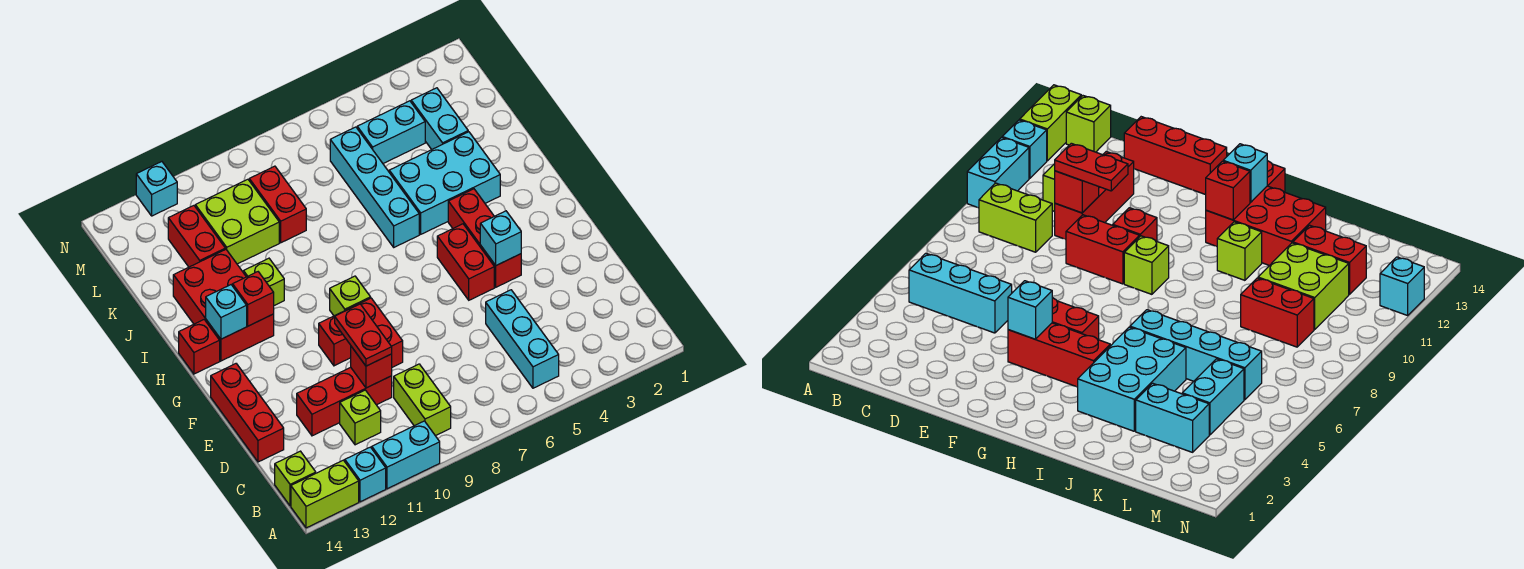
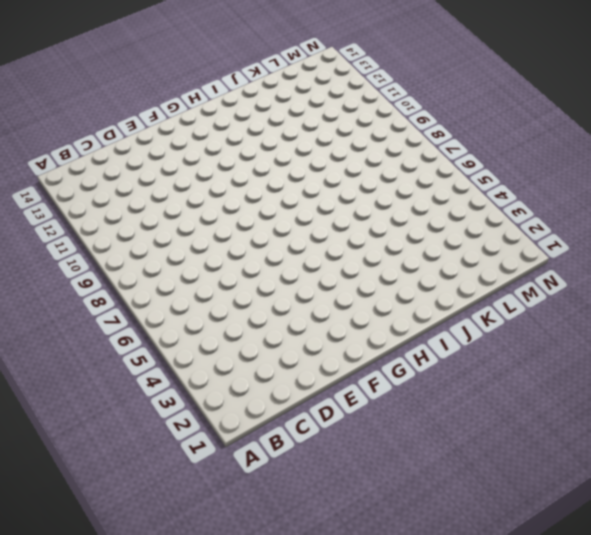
none -> cyan brick A10:A11 level 1
none -> cyan brick A12 level 1
none -> lime brick A13:A14 level 1
none -> cyan brick B5:D5 level 1

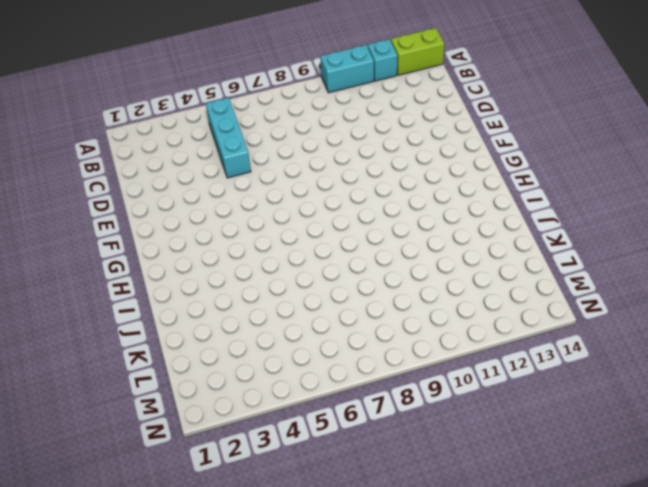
none -> lime brick B9:C9 level 1
none -> lime brick B14 level 1
none -> lime brick C11 level 1
none -> red brick D10:D12 level 1

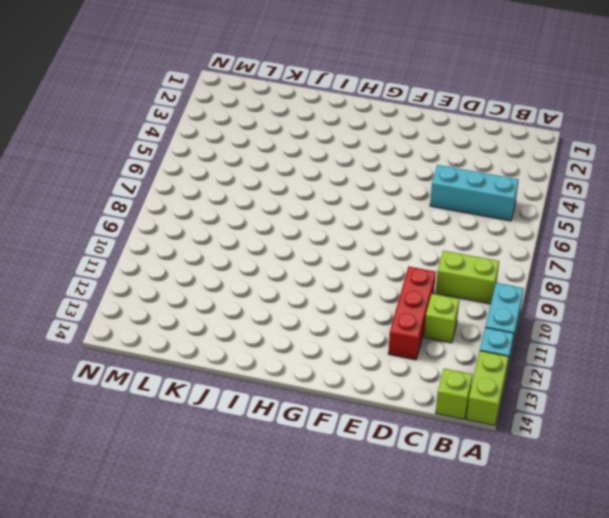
none -> red brick D14:F14 level 1
none -> red brick E9:F9 level 1
none -> red brick F4:H4 level 1
none -> red brick F5:G5 level 1

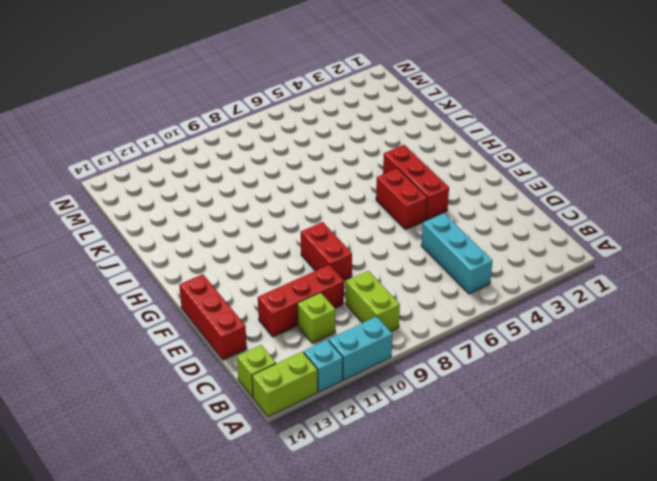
none -> red brick F10 level 1
none -> lime brick G9 level 1
none -> red brick H12:J13 level 1
none -> red brick H14 level 1

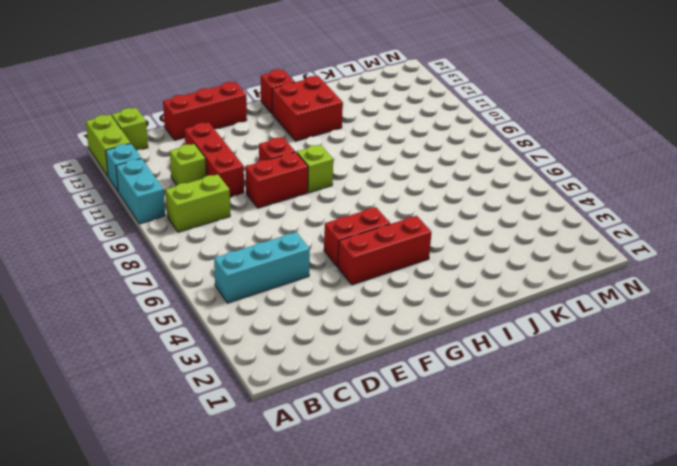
red brick H12:I13 level 1 -> red brick H12:J13 level 1
none -> cyan brick I3:J5 level 1
none -> cyan brick I6:L6 level 1
none -> lime brick I11 level 1
none -> cyan brick K3:L3 level 1

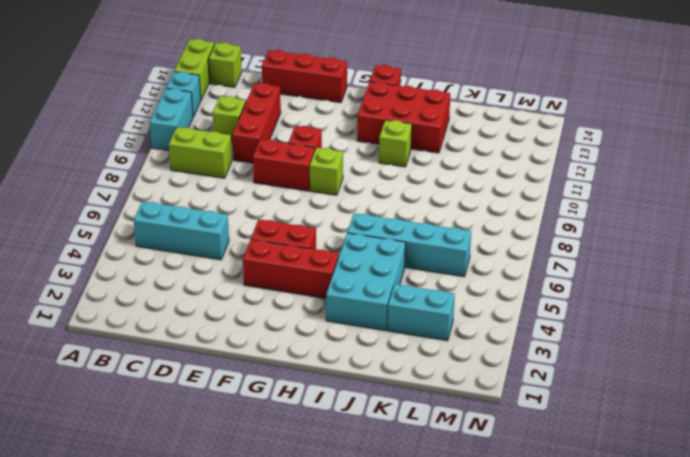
none -> red brick K9:L9 level 1
none -> lime brick K10:L11 level 1
none -> red brick K12:L12 level 1
none -> cyan brick L4:L5 level 1

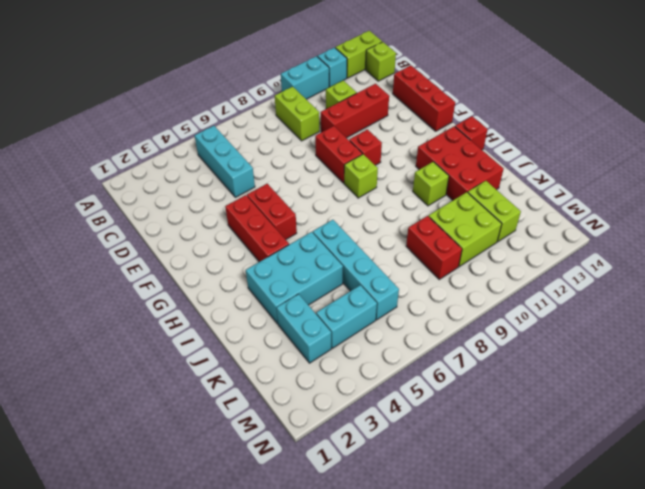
lime brick K12:L12 level 1 -> red brick K12:L12 level 1
none -> cyan brick N12 level 1
none -> red brick D10 level 2
none -> cyan brick F4 level 2
none -> red brick H12 level 2

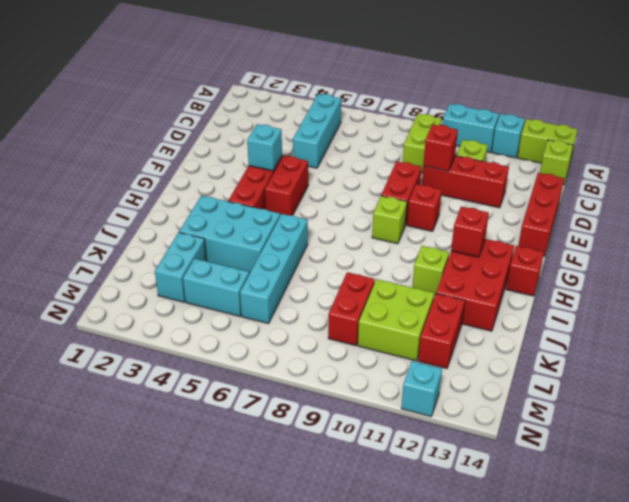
none -> cyan brick H13 level 2
none -> red plate D10:E10 level 3

